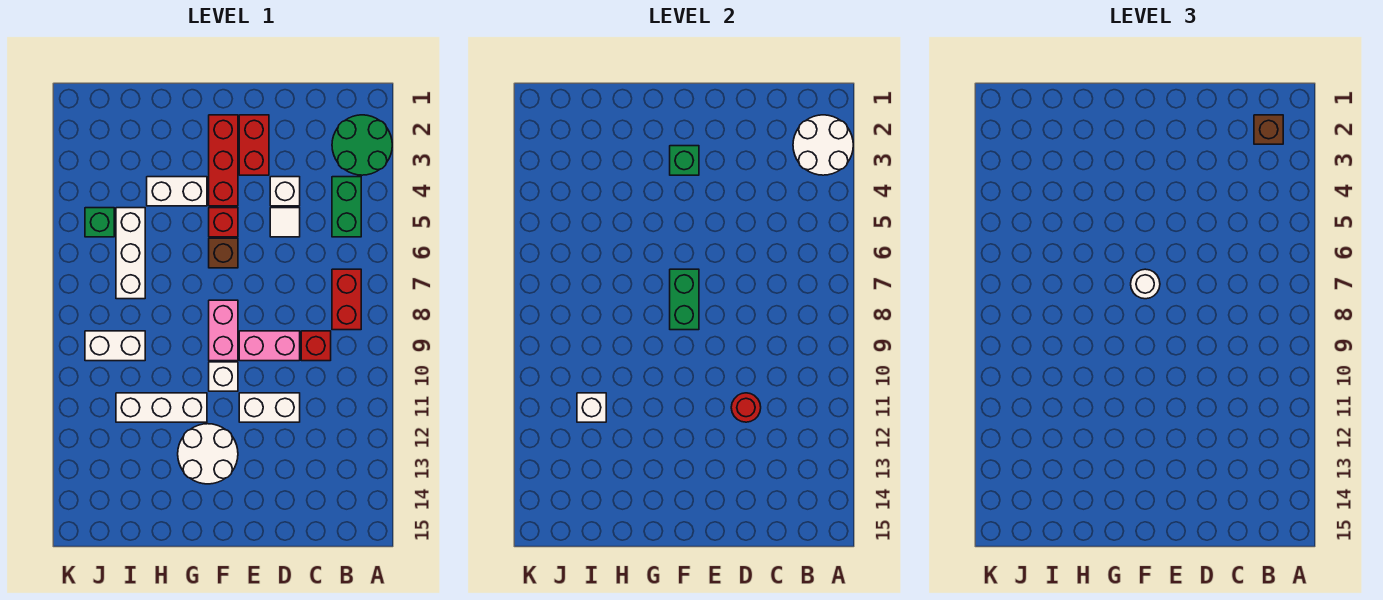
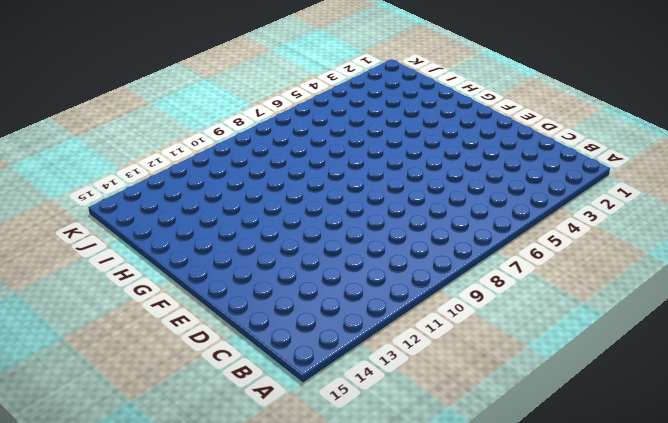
none -> green round brick A2:B3 level 1
none -> green brick B4:B5 level 1
none -> red brick B7:B8 level 1

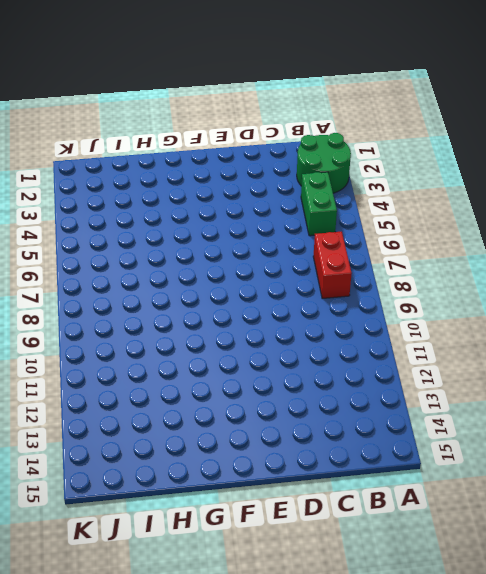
none -> red brick C9 level 1
none -> white brick D4 level 1
none -> white tile D5 level 1

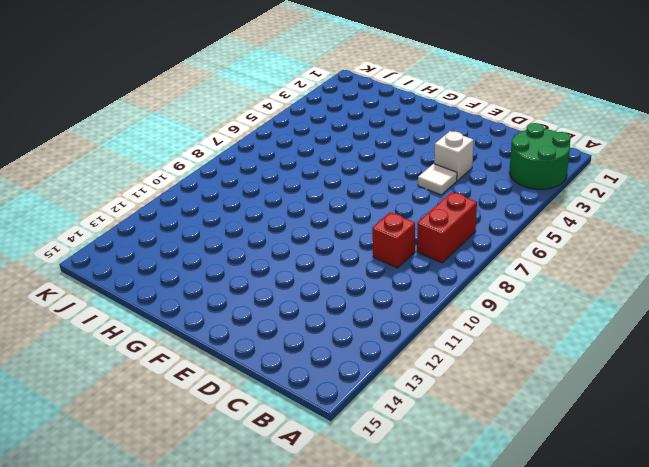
none -> green brick B4:B5 level 1
none -> pink brick D9:E9 level 1
none -> white brick D11:E11 level 1

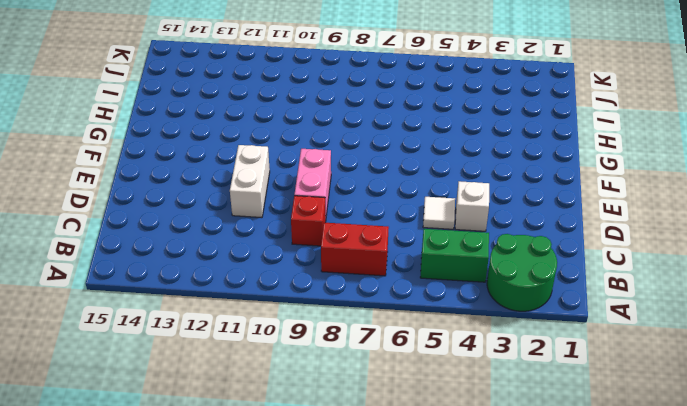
none -> red brick E2:E3 level 1
none -> red brick F2:F4 level 1
none -> red brick F5 level 1

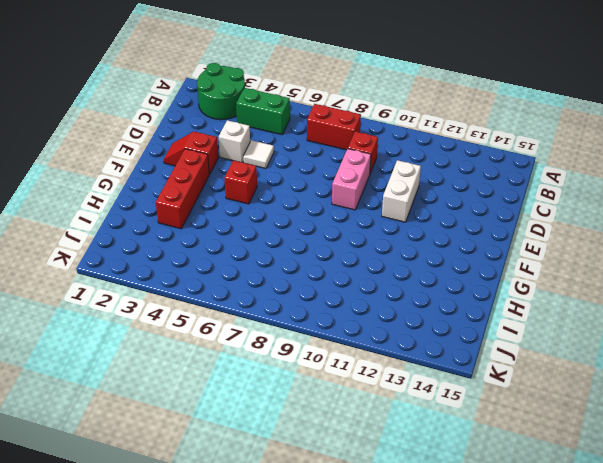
red slope E2:E3 level 1 top 3 -> red brick E2:E3 level 1
red brick F3:H3 level 1 -> red brick F2:F4 level 1
none -> brown brick F6 level 1
none -> pink brick F8:F9 level 1
none -> white brick F10 level 1

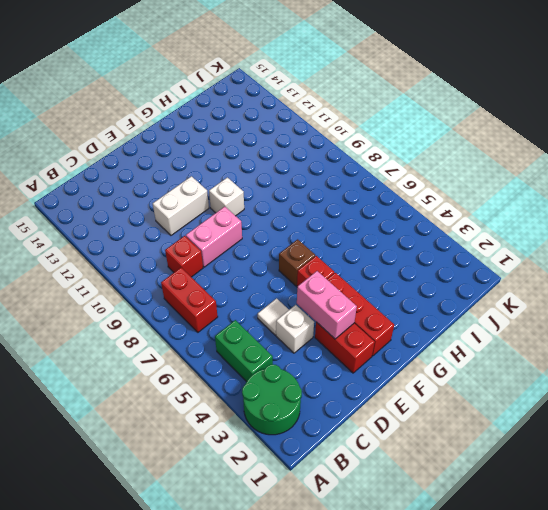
pink brick E3:E4 level 2 -> pink brick F8:F9 level 1
none -> white round brick F12:G13 level 1
none -> white brick G4:H4 level 1
none -> white brick G11:I11 level 1

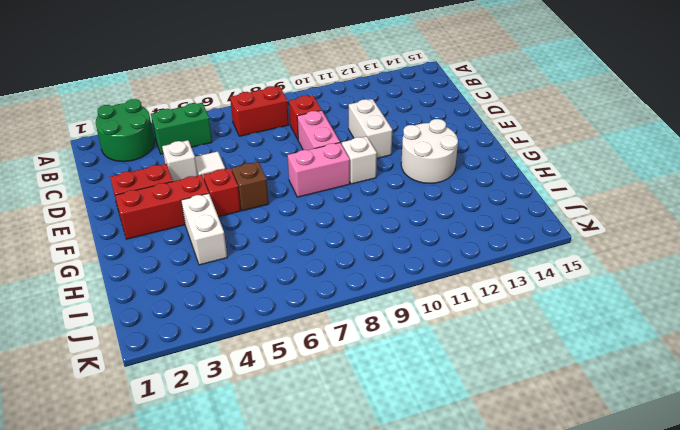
none -> white brick G11:I11 level 1
none -> white brick I5:I7 level 1
none -> white brick I9:J9 level 1

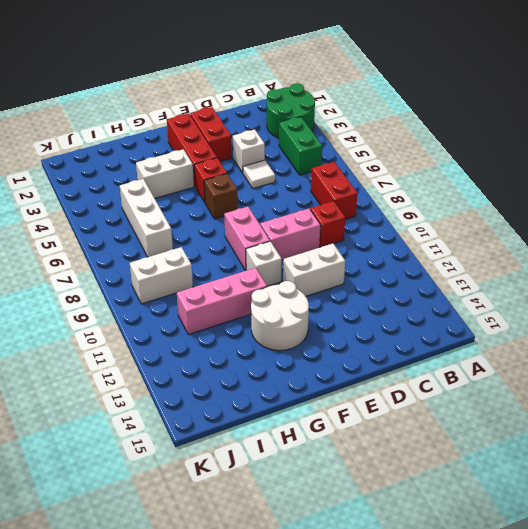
pink brick G11:I11 level 1 -> white brick G11:I11 level 1
none -> green brick J5 level 1
none -> white round brick A2:B3 level 2
none -> red round brick D11 level 2

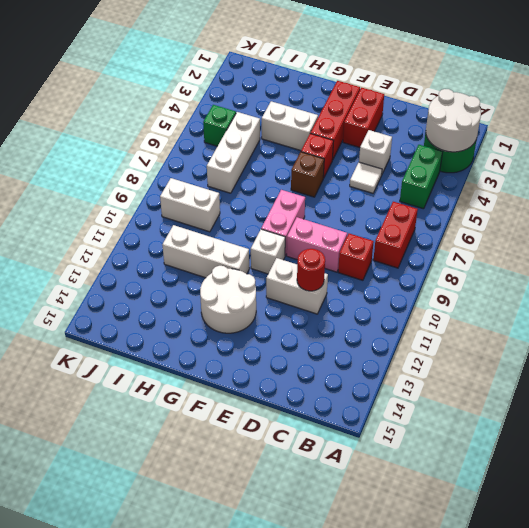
none -> green brick F3 level 2
none -> green brick F7:F8 level 2
none -> white brick I11 level 2

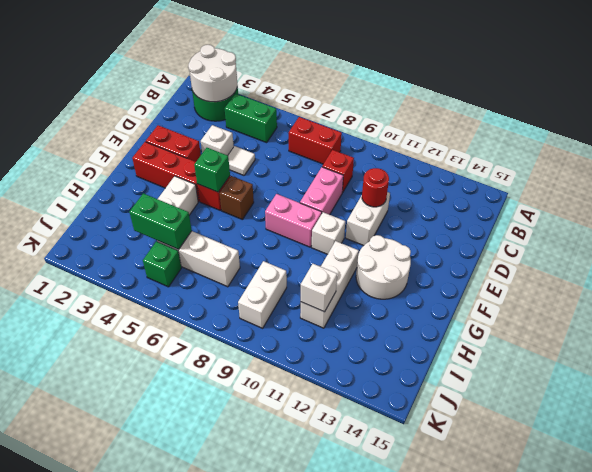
green brick F5 level 2 -> green brick F3 level 2
green brick I4:I5 level 2 -> green brick F7:F8 level 2
none -> brown brick B2 level 3
none -> white round brick F7 level 3

